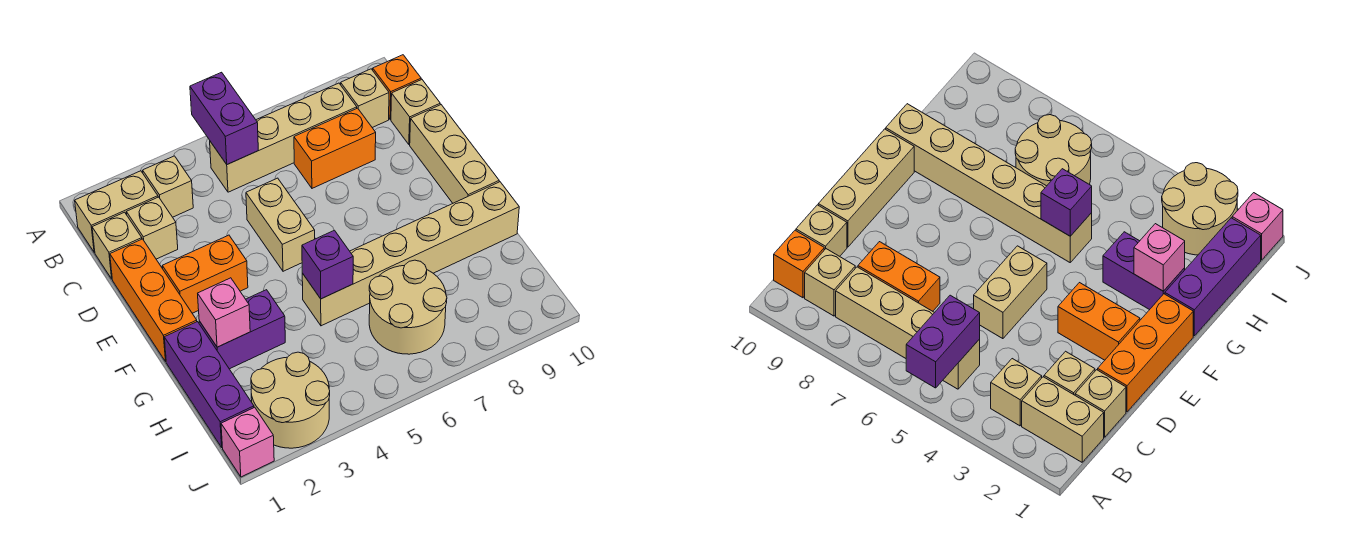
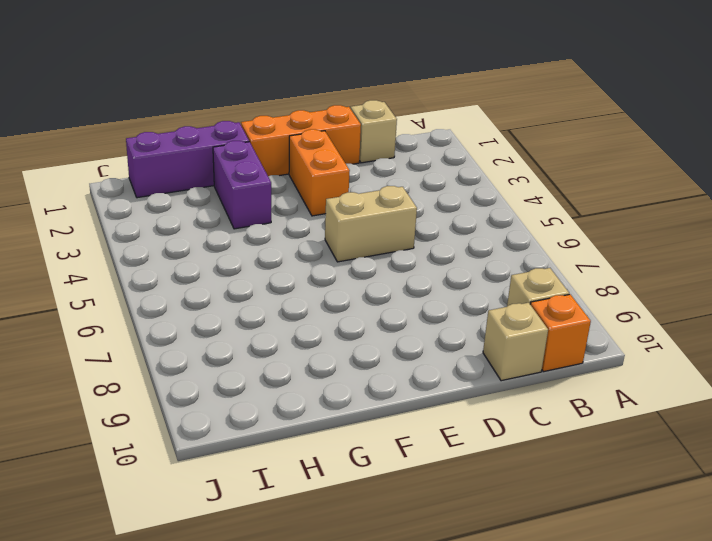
none -> tan brick B1:B2 level 1
none -> tan brick B3 level 1
none -> tan brick B5:B8 level 1

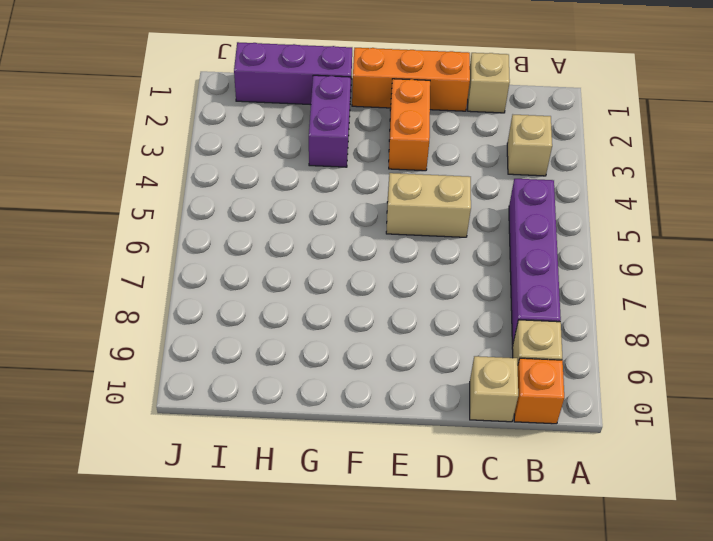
purple brick B5:B8 level 1 -> tan brick B5:B8 level 1
none -> tan brick B1:B2 level 1
none -> tan brick C2 level 1
none -> orange brick C7:C8 level 1

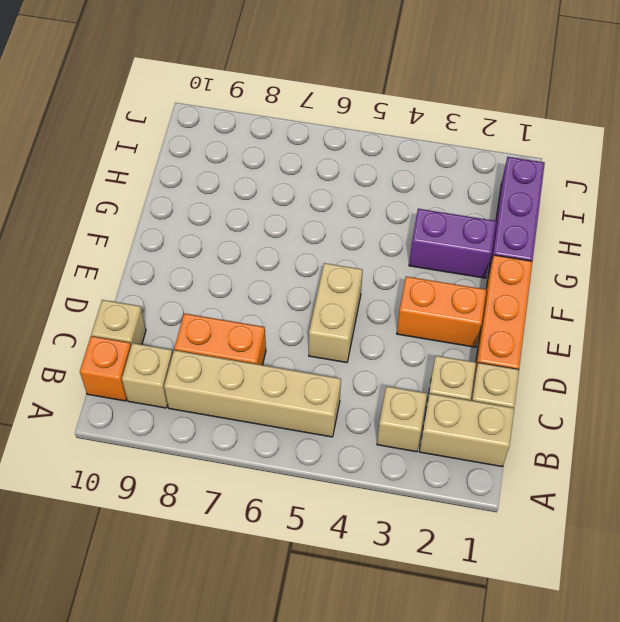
none -> tan brick D10:F10 level 1
none -> tan brick G5:G10 level 1
none -> tan round brick H6:I7 level 1

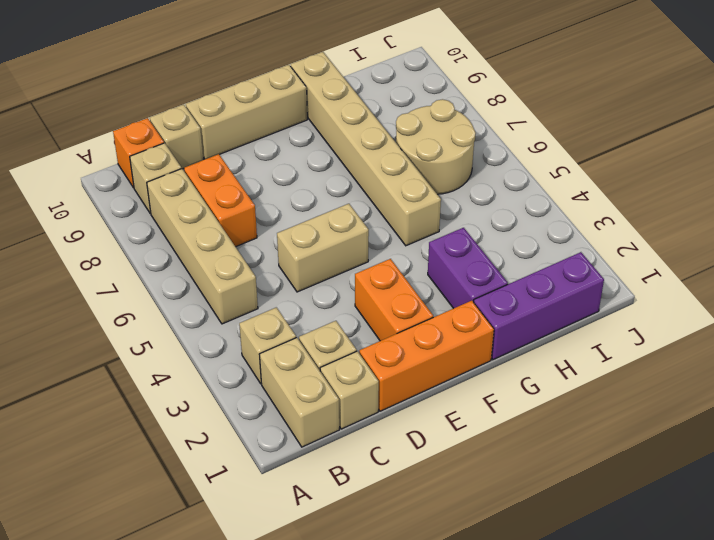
none -> tan round brick I2:J3 level 1
none -> pink brick J1 level 1
none -> purple brick A5:B5 level 2

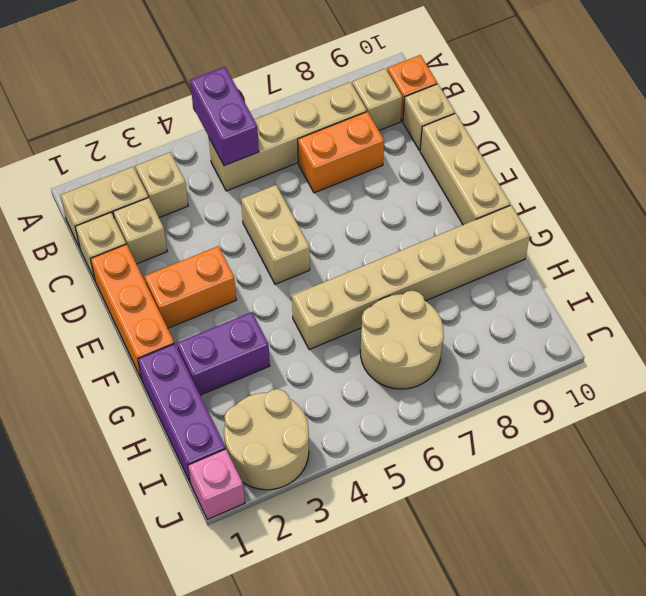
none -> pink brick G2 level 2
none -> purple brick G5 level 2

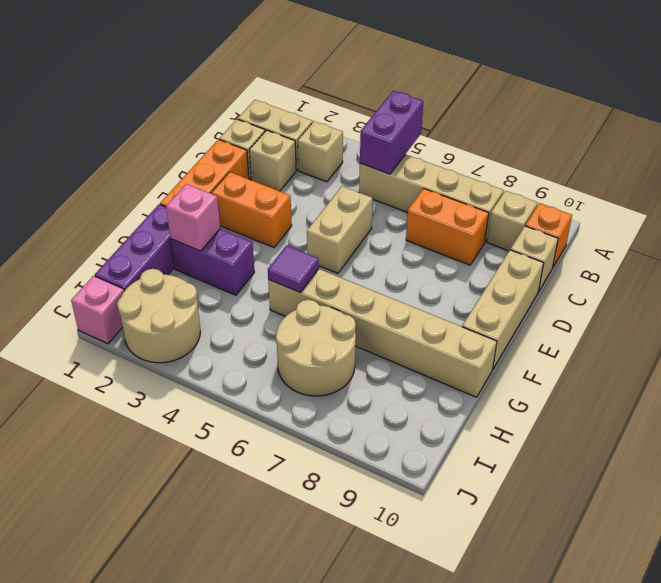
purple tile G5 level 2 -> purple brick G5 level 2

